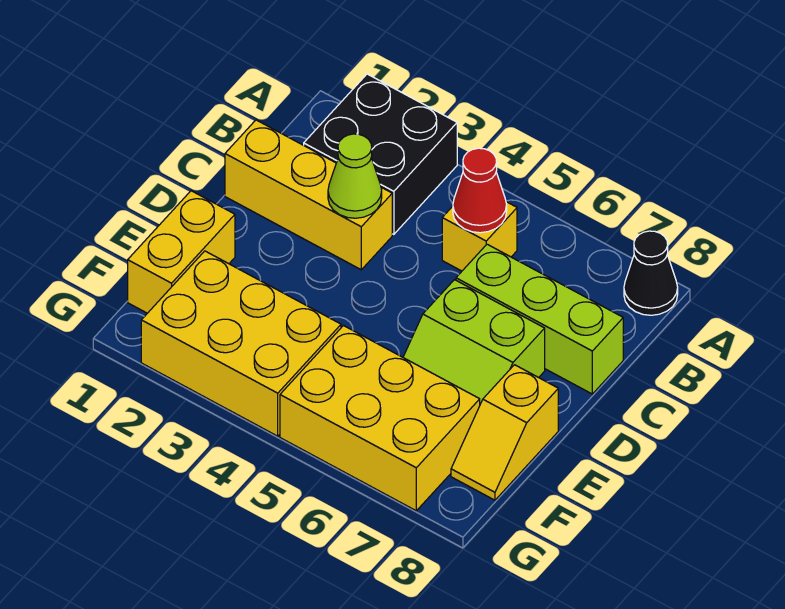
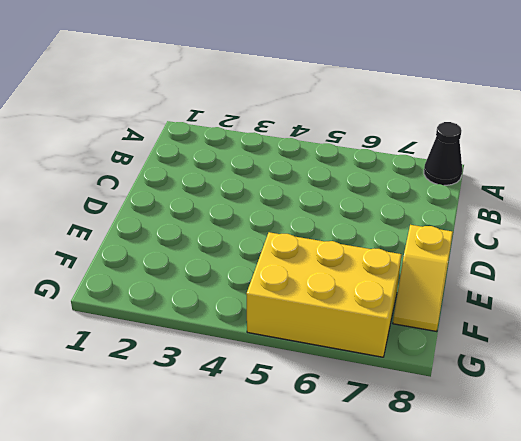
none -> black brick A2:B3 level 1
none -> yellow brick B5 level 1
none -> yellow brick C1:C3 level 1

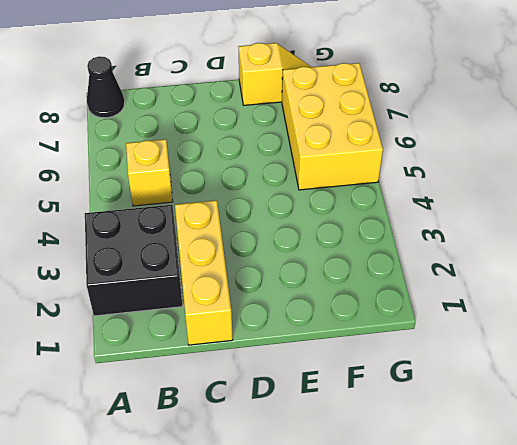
none -> lime brick C6:C8 level 1
none -> lime slope D6:E7 level 1 top D
none -> yellow brick E1:F1 level 1

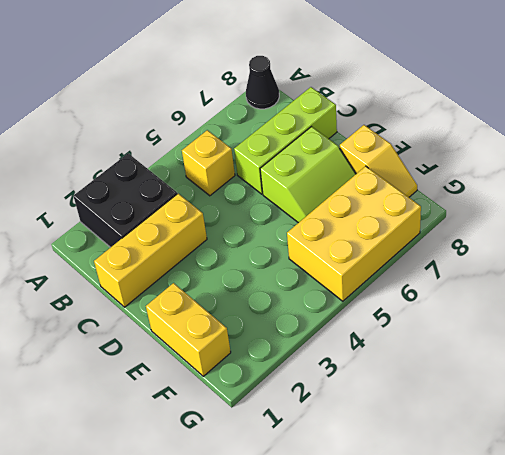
none -> yellow brick F2:G4 level 1
none -> red cone B5 level 2
none -> lime cone C3 level 2

